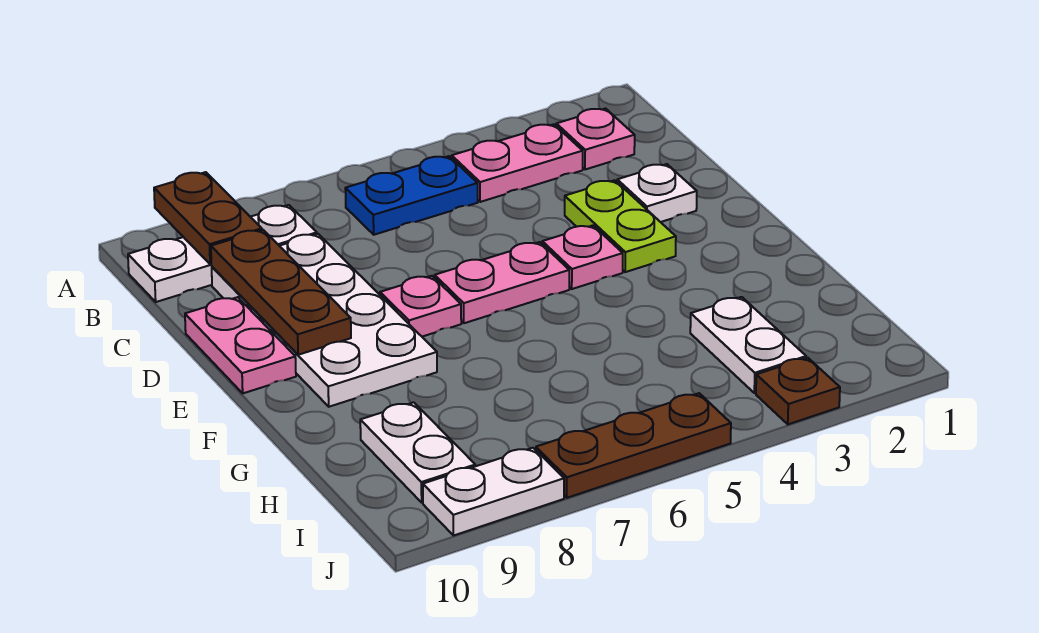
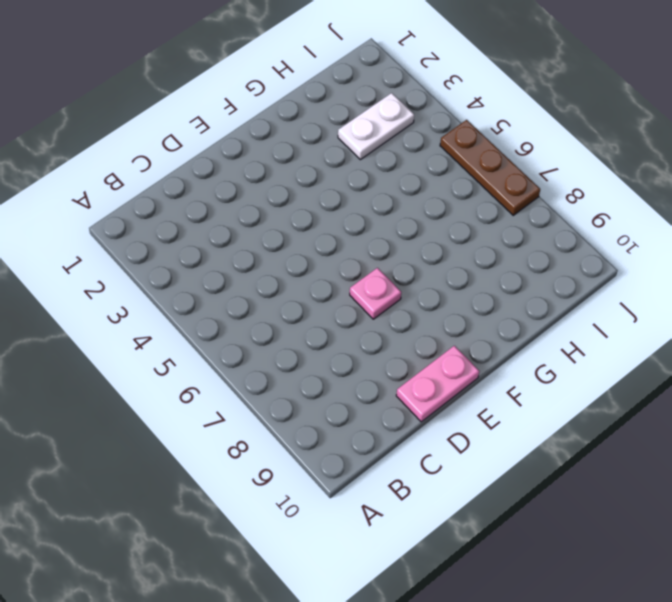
none -> pink plate B2 level 1
none -> pink plate B3:B4 level 1
none -> blue plate B5:B6 level 1

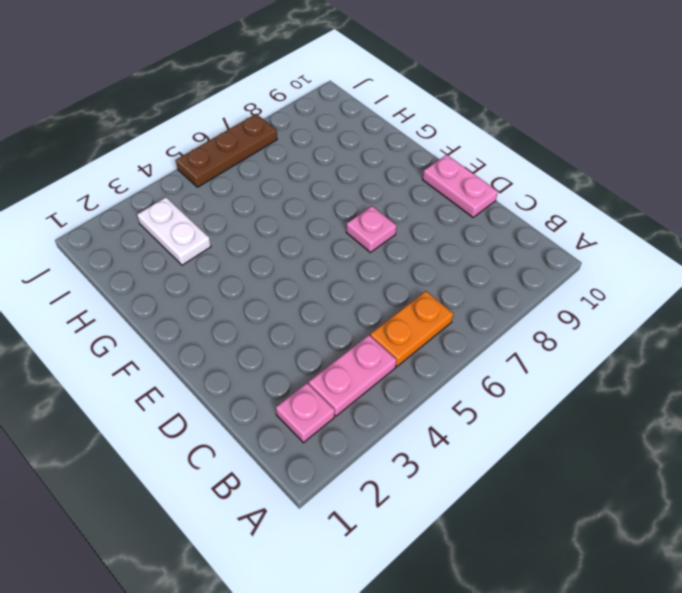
orange plate B5:B6 level 1 -> blue plate B5:B6 level 1
none -> white plate B8:B10 level 1
none -> white plate C8:F9 level 1
none -> white plate D2 level 1

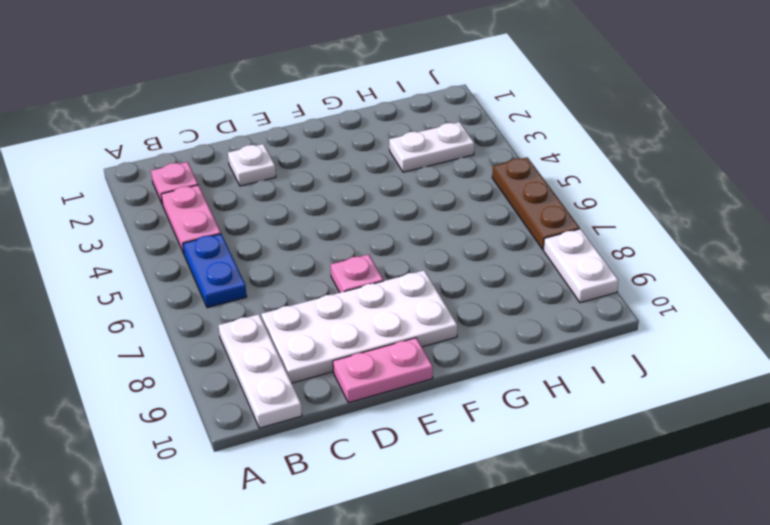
none -> lime plate D3:E3 level 1
none -> pink plate E4 level 1
none -> pink plate E5:E6 level 1

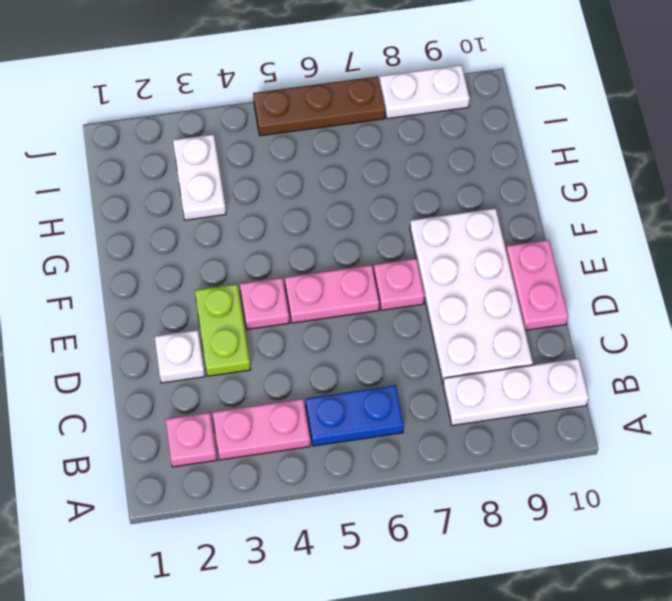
none -> white plate H9:I9 level 1
none -> brown plate J3 level 1
none -> brown plate A9:B9 level 2

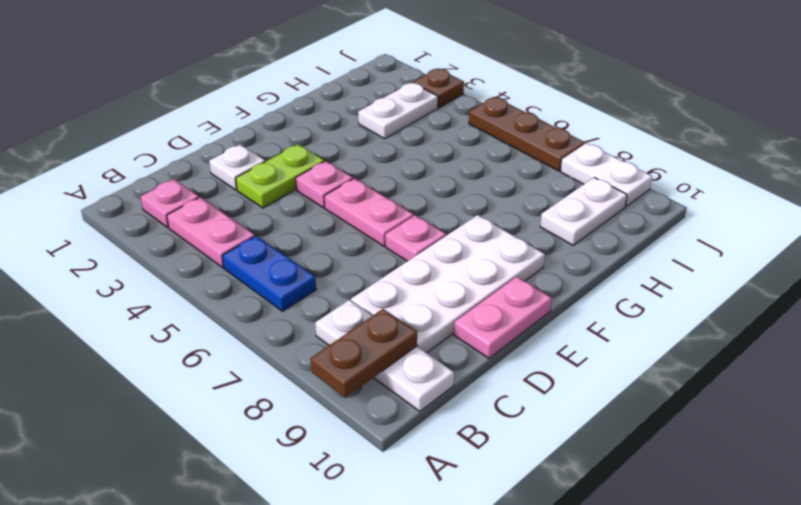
none -> brown plate C9:E9 level 2

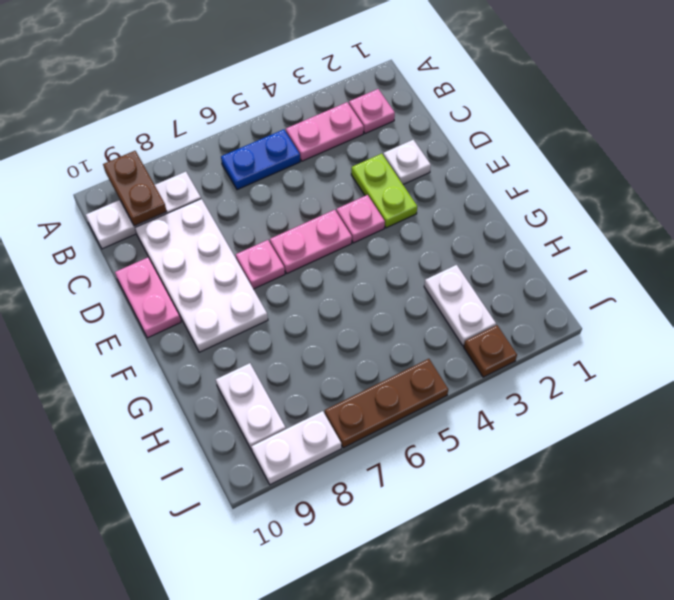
none -> brown plate C9:E9 level 2

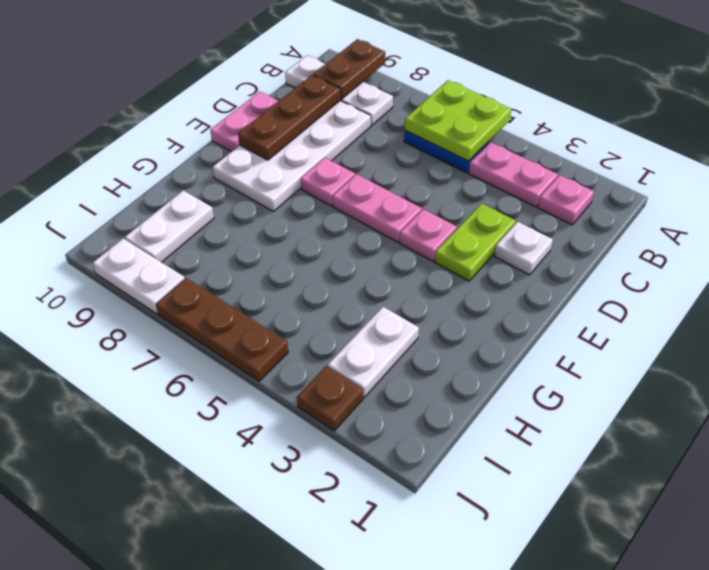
lime plate A5:B6 level 2 -> none

